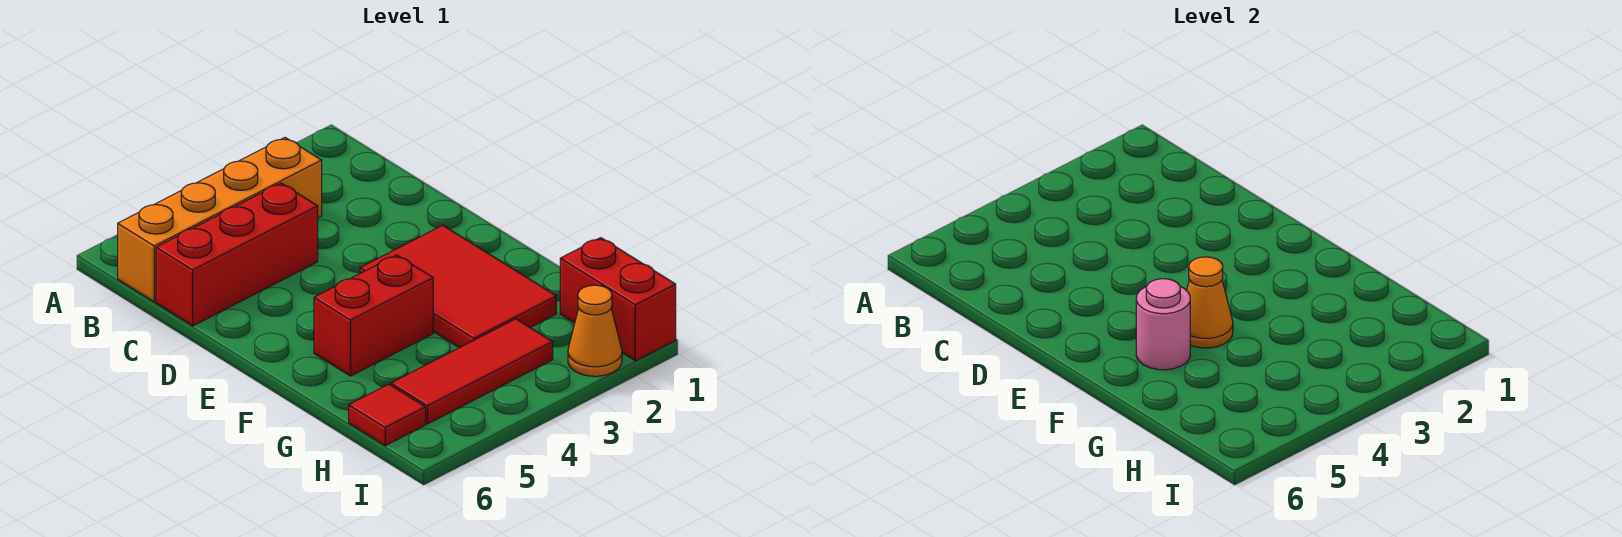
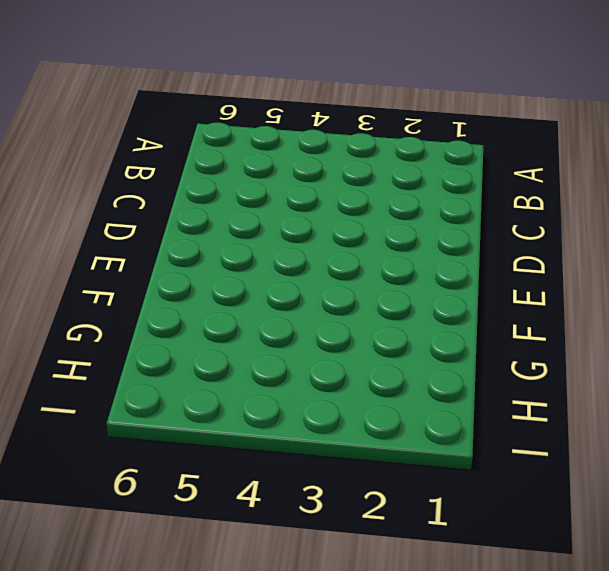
none -> orange brick B3:B6 level 1
none -> red brick C4:C6 level 1

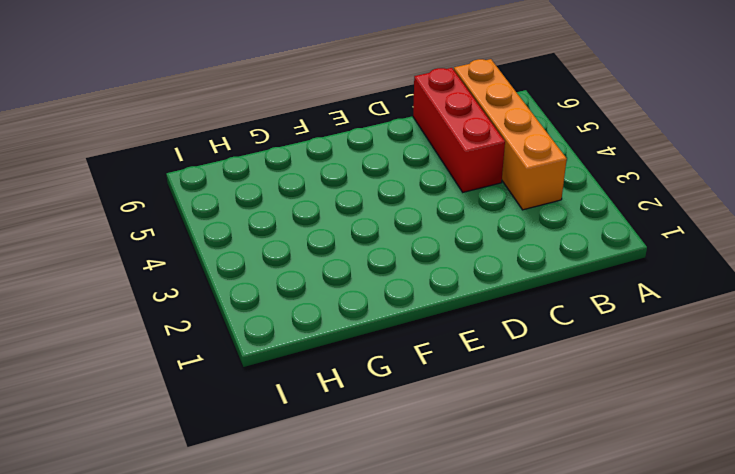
none -> red tile E2:G3 level 1
none -> red brick F4:F5 level 1

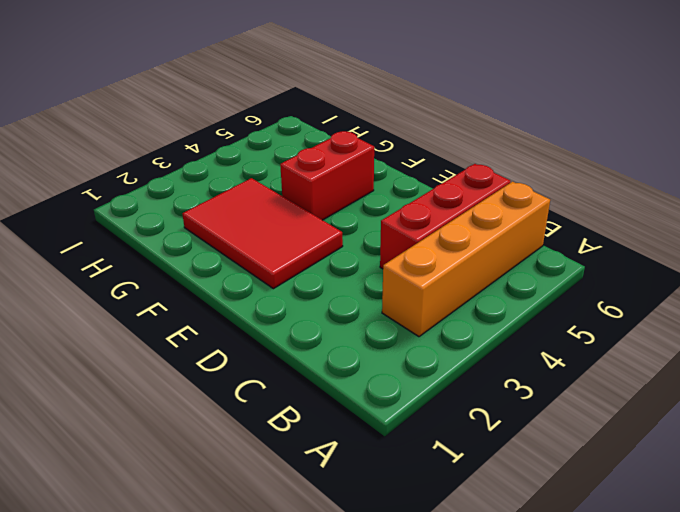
none -> red brick H1:I1 level 1
none -> red tile H3:H5 level 1

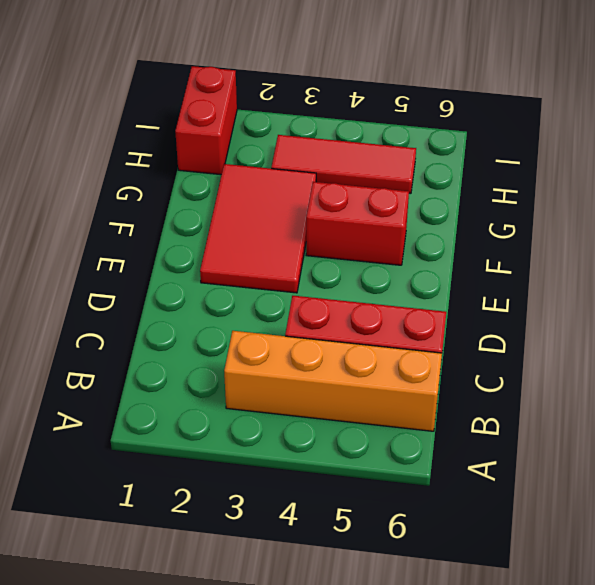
none -> red tile H6 level 1
none -> orange cone I2 level 1

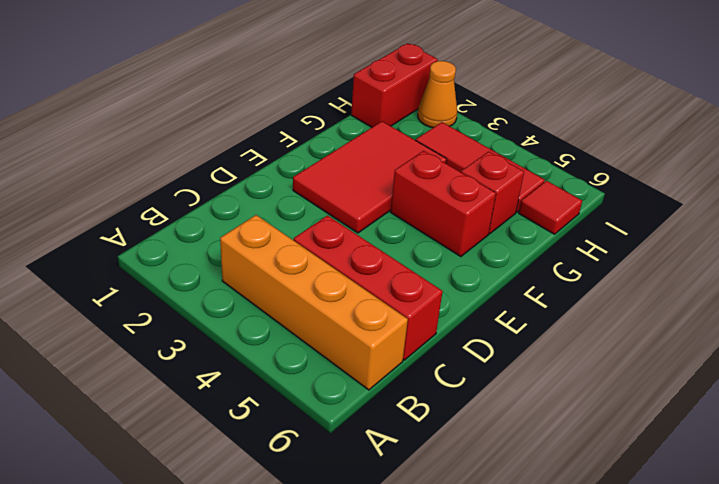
red brick G5 level 1 -> none
none -> orange cone F4 level 2
none -> pink round brick F5 level 2

